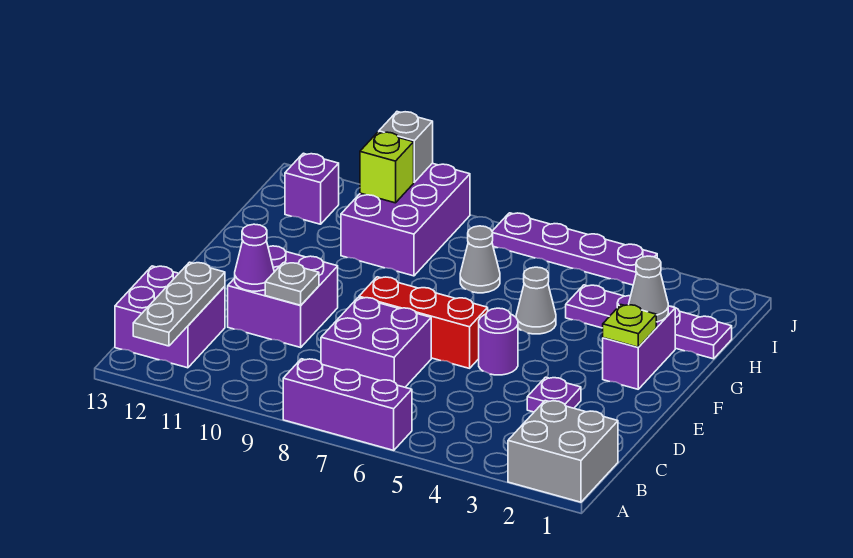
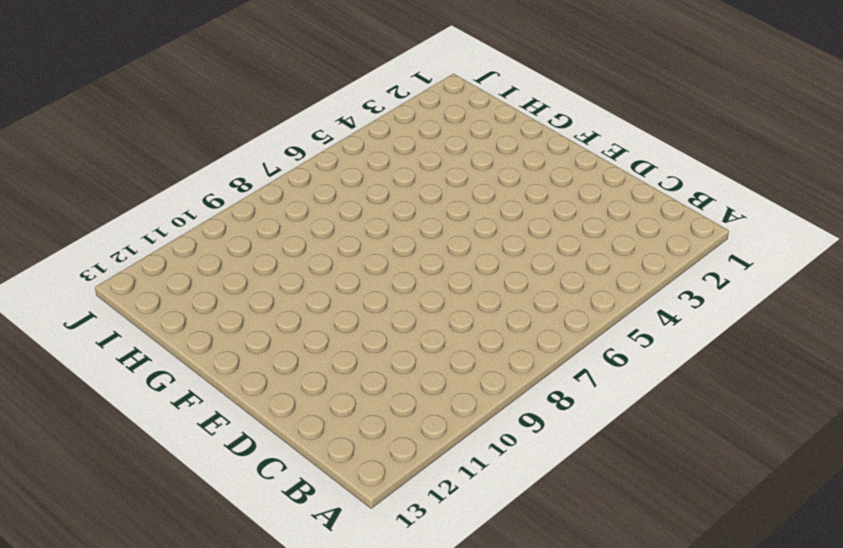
none -> grey brick A1:B2 level 1
none -> purple brick A6:A8 level 1
none -> purple brick B12:C13 level 1

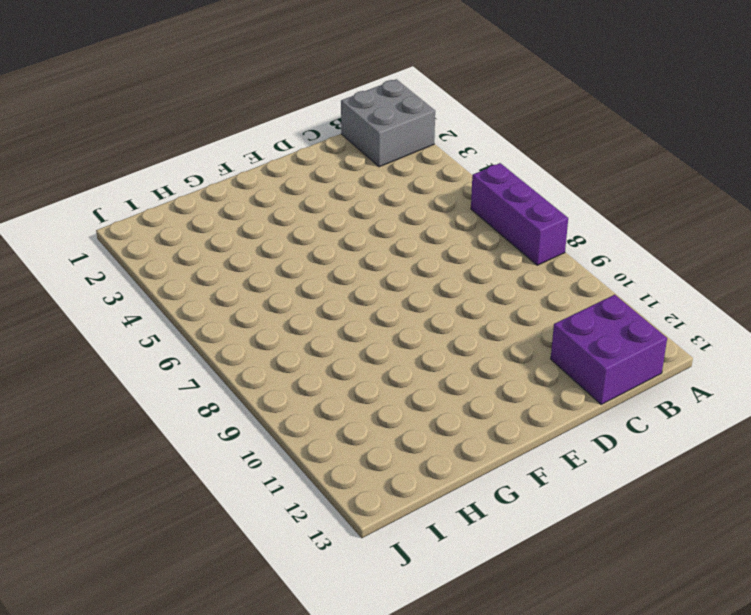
none -> purple brick C7:D8 level 1
none -> purple plate D3 level 1
none -> purple brick D10:E11 level 1

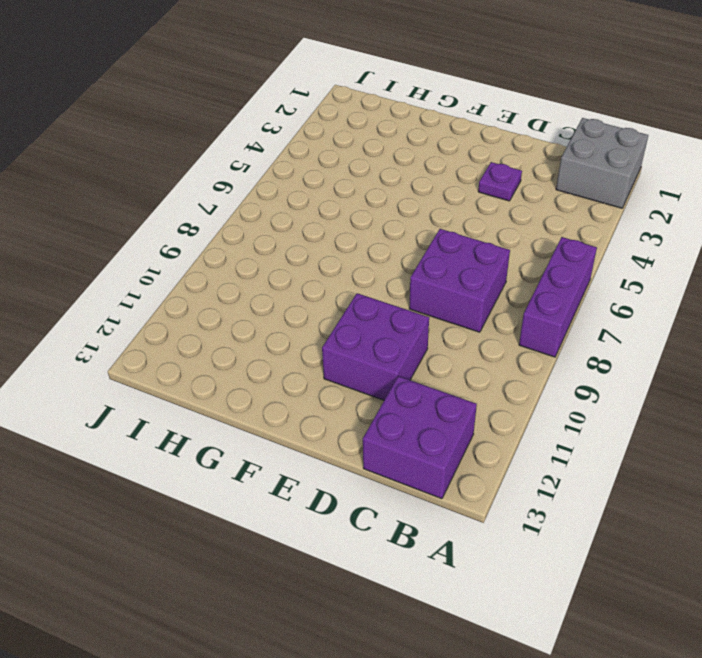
none -> purple round brick E5 level 1
none -> red brick E6:E8 level 1
none -> purple brick F2:G2 level 1

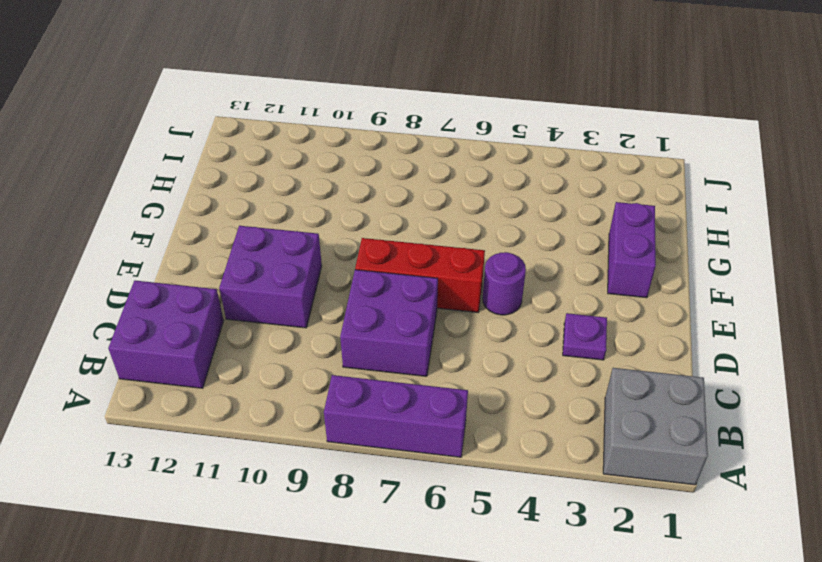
none -> grey cone G5 level 1
none -> purple plate H1:H4 level 1
none -> grey cone H7 level 1

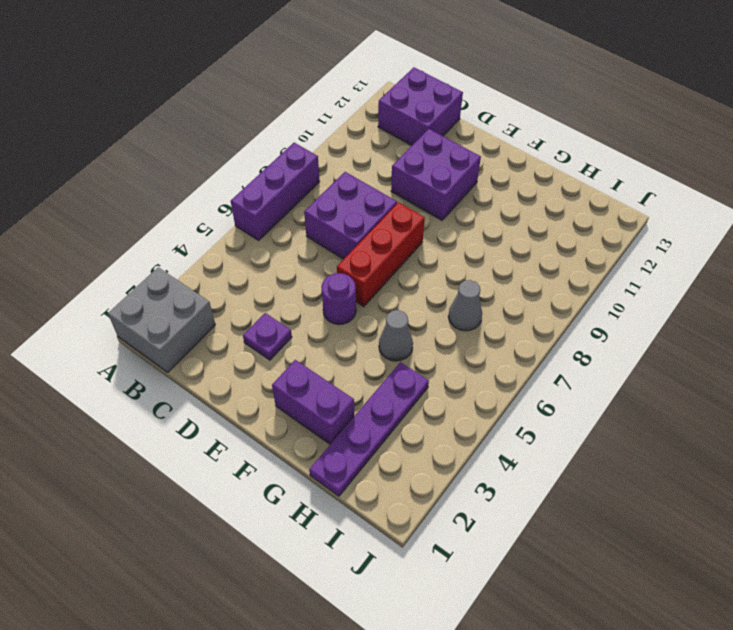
none -> purple brick H9:J10 level 1
none -> purple brick I12 level 1
none -> purple plate J4:J7 level 1

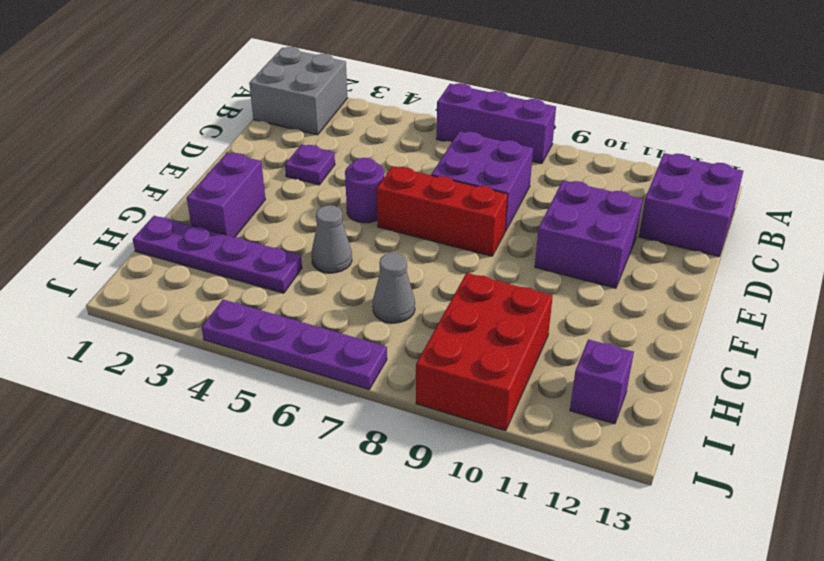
red brick H9:J10 level 1 -> purple brick H9:J10 level 1
none -> grey plate A12:C12 level 2
none -> grey plate D10 level 2
none -> purple cone D11 level 2

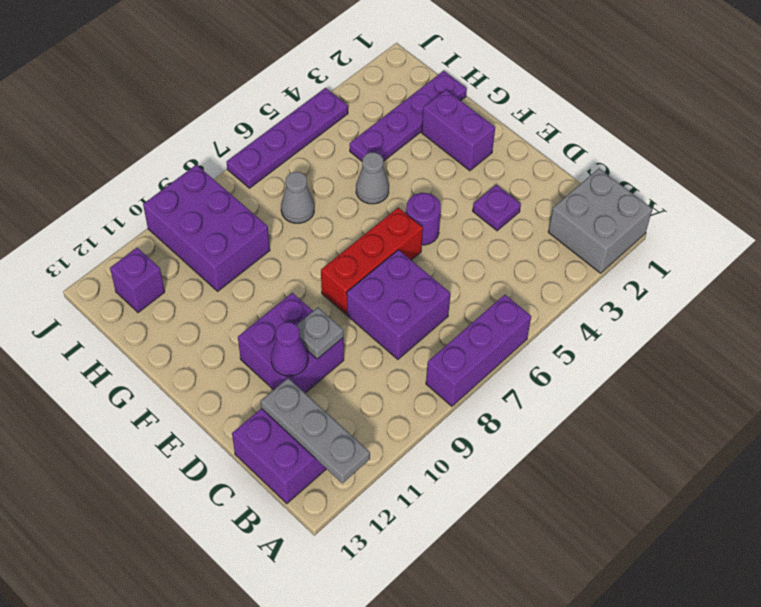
none -> lime plate F2 level 2
none -> grey cone G2 level 2
none -> lime brick I10 level 2

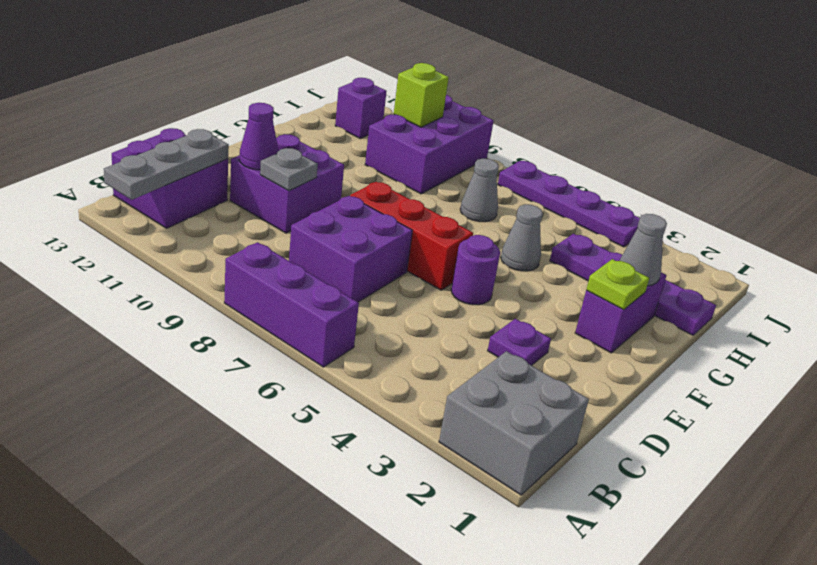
none -> grey brick J10 level 2

